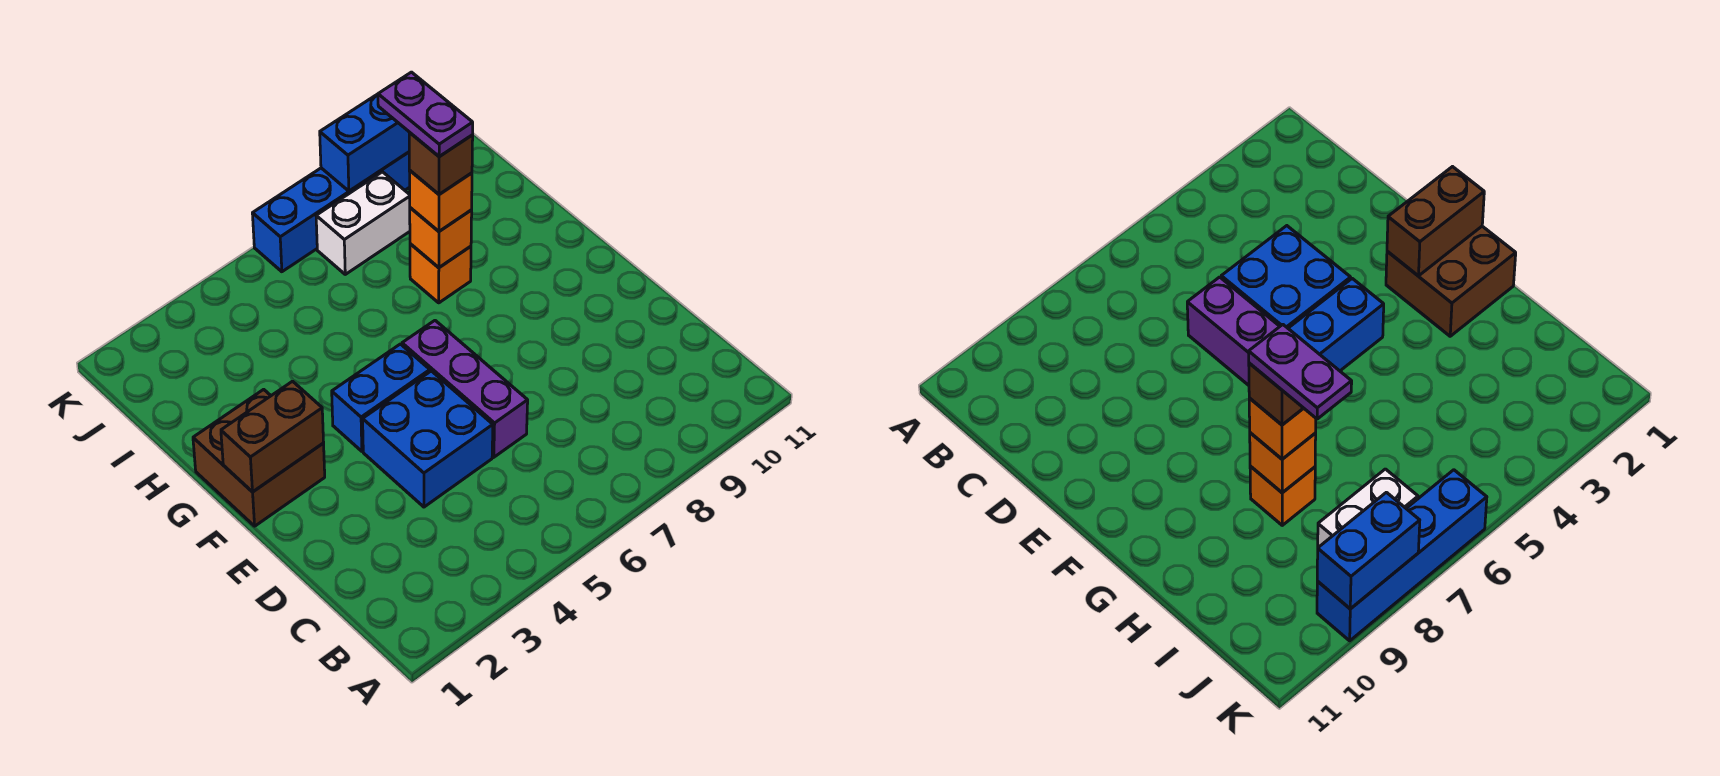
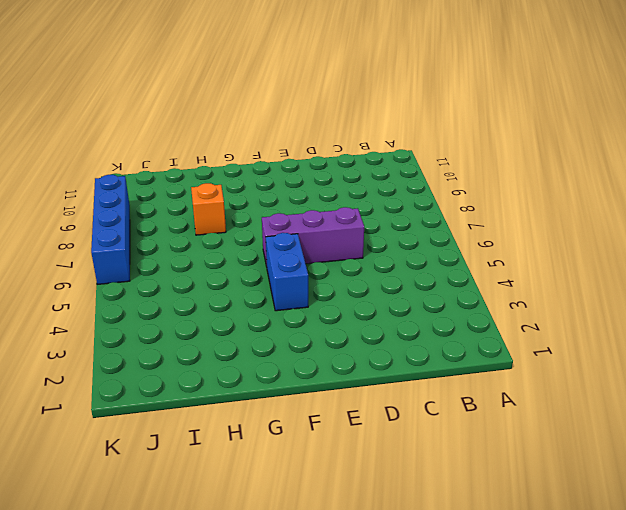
none -> blue brick D4:E5 level 1
none -> brown brick F1:G2 level 1
none -> white brick J7:J8 level 1

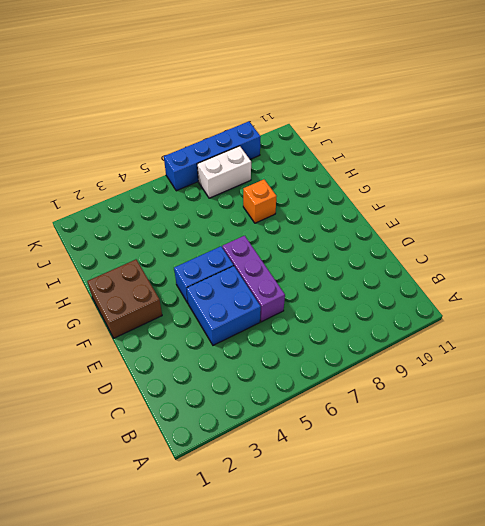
none -> brown brick F1:F2 level 2
none -> orange brick H8 level 2
none -> blue brick K8:K9 level 2

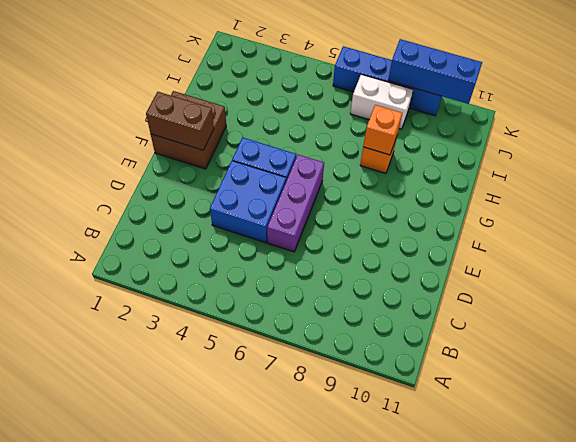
blue brick K8:K10 level 2 -> blue brick K8:K9 level 2
none -> orange brick H8 level 3
none -> brown brick H8 level 4
none -> purple plate H8:I8 level 5

